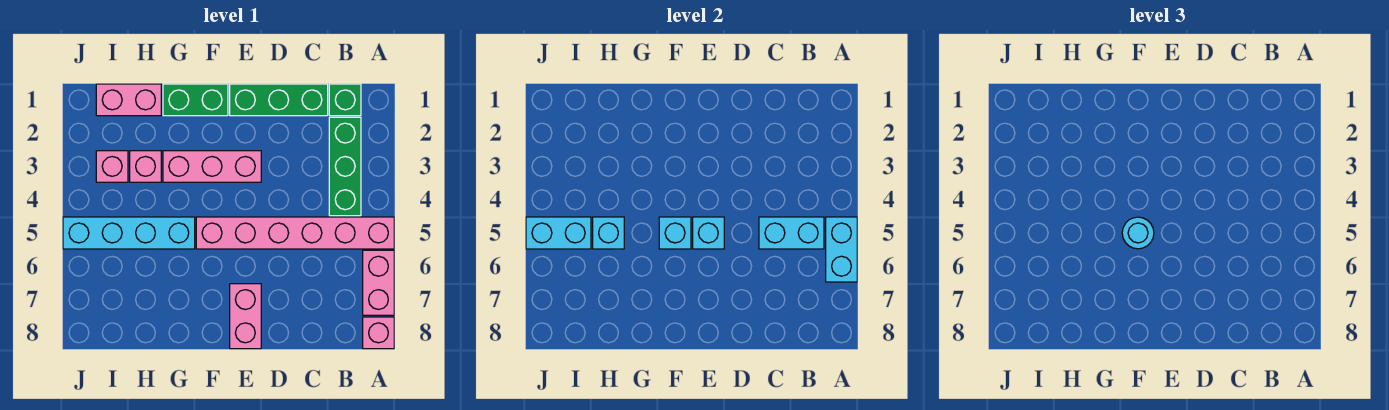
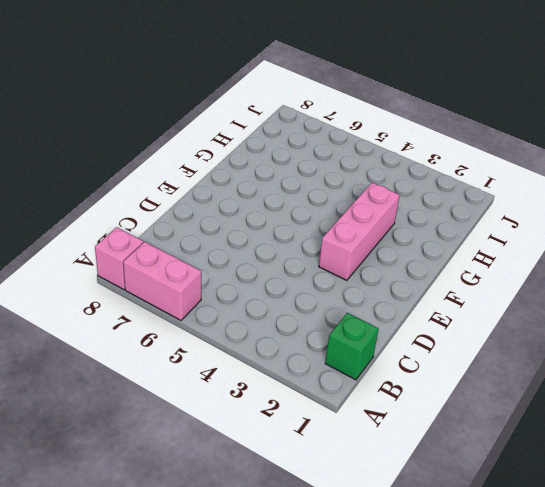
none -> pink brick A5:F5 level 1
none -> green brick B2:B4 level 1
none -> green brick C1:E1 level 1

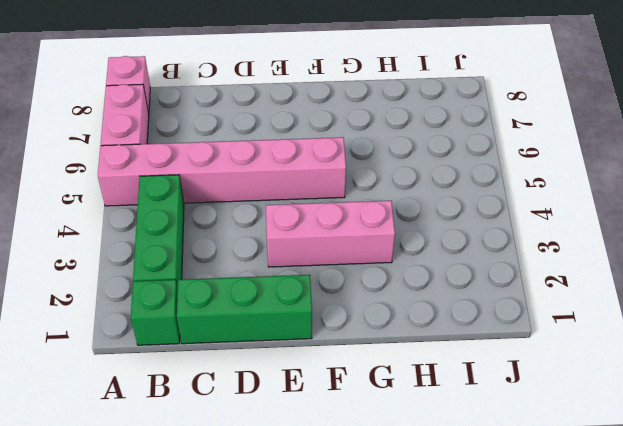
none -> pink brick E7:E8 level 1
none -> green brick F1:G1 level 1
none -> cyan brick G5:J5 level 1

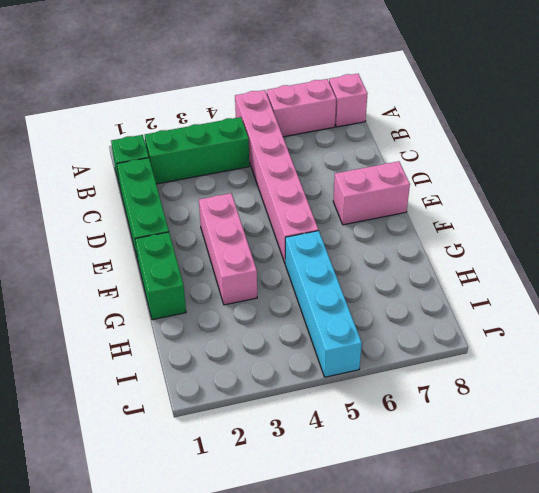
none -> pink brick H1:I1 level 1
none -> pink brick H3 level 1
none -> pink brick I3 level 1

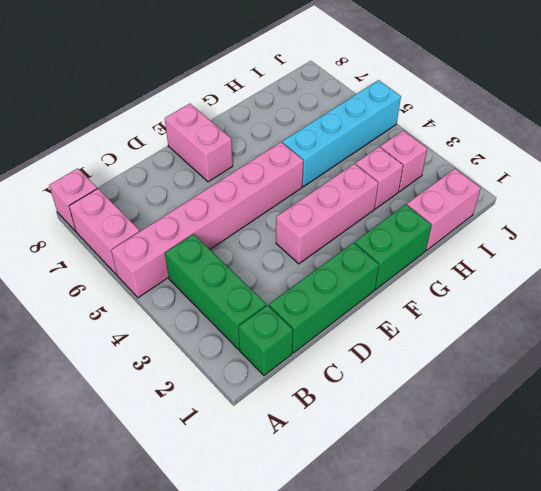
none -> cyan brick A5:A6 level 2
none -> cyan brick B5:C5 level 2
none -> cyan brick E5 level 2

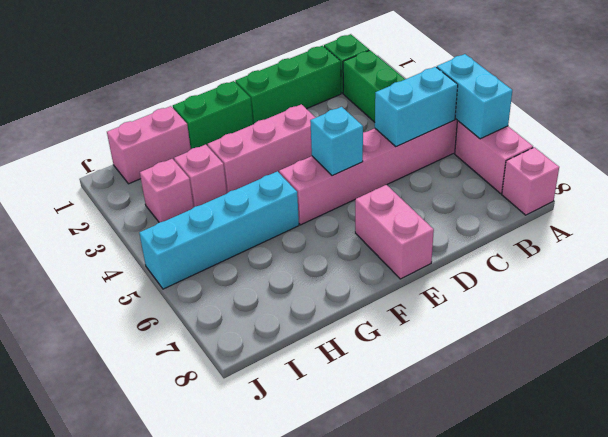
none -> cyan brick F5 level 2
none -> cyan brick H5 level 2
none -> cyan brick I5:J5 level 2

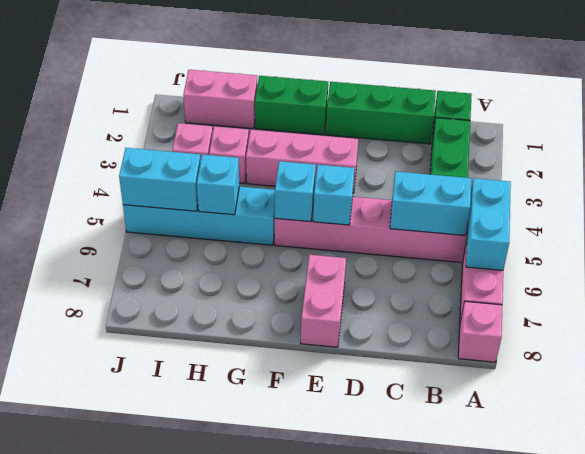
none -> cyan round brick F5 level 3

